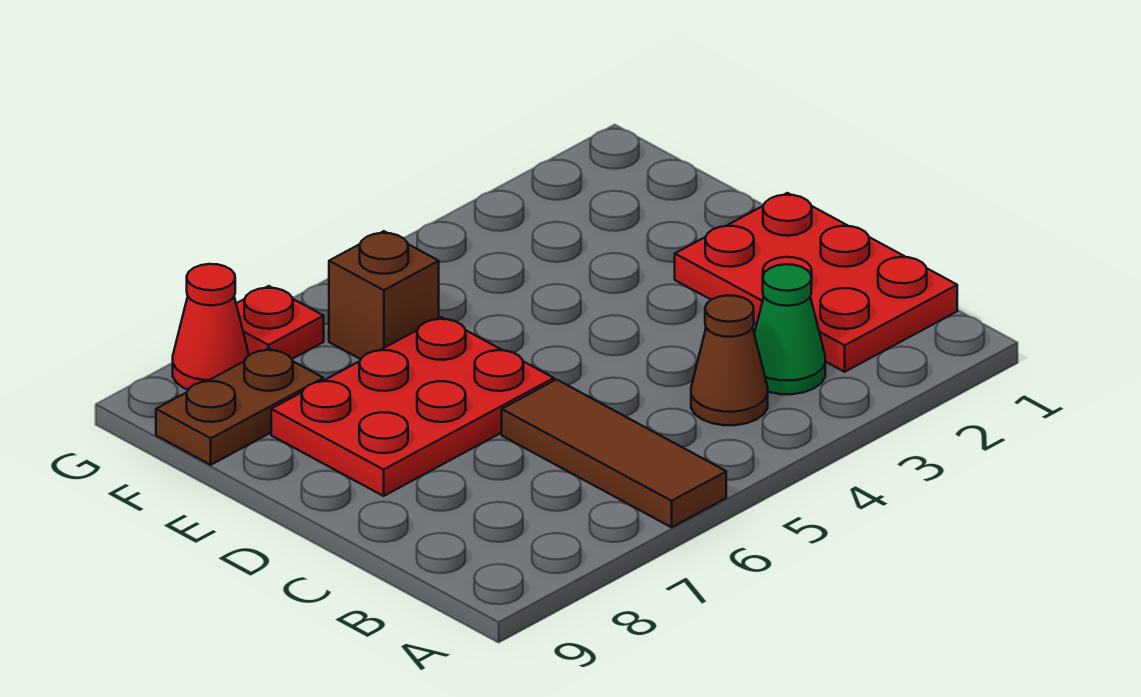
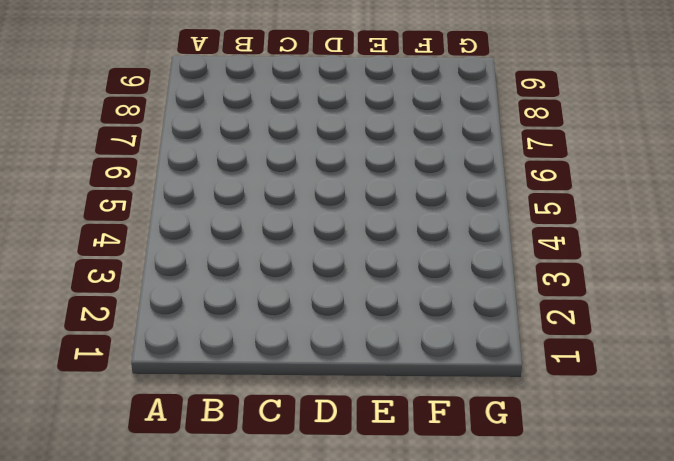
none -> brown tile A6:C6 level 1
none -> red plate B1:D2 level 1

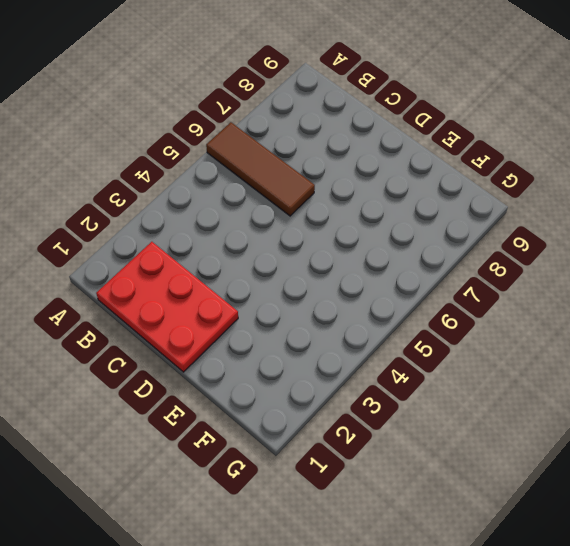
none -> green cone B3 level 1
none -> brown cone B4 level 1

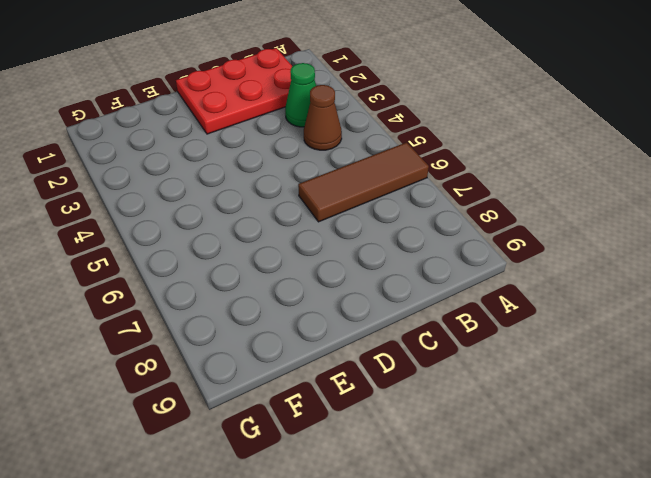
none -> red plate D6:E8 level 1
none -> brown brick F6 level 1

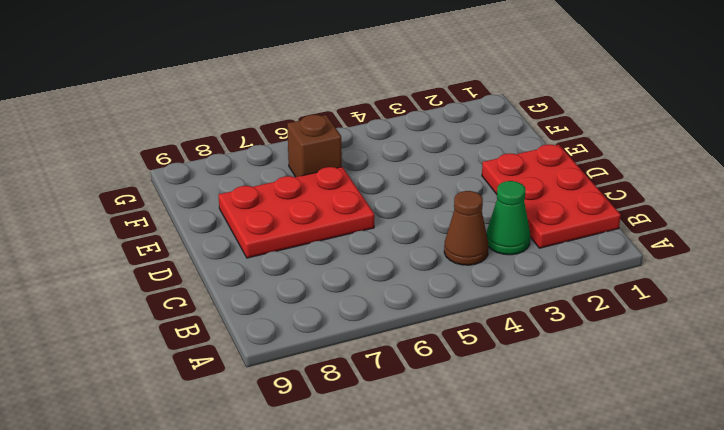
none -> brown tile A6:C6 level 1
none -> brown plate F8:F9 level 1

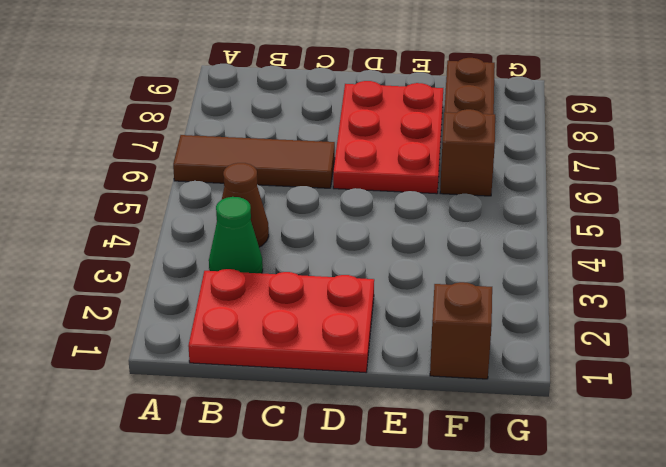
brown brick F1 level 1 -> none
none -> red plate G7 level 1
none -> red cone G8 level 1

